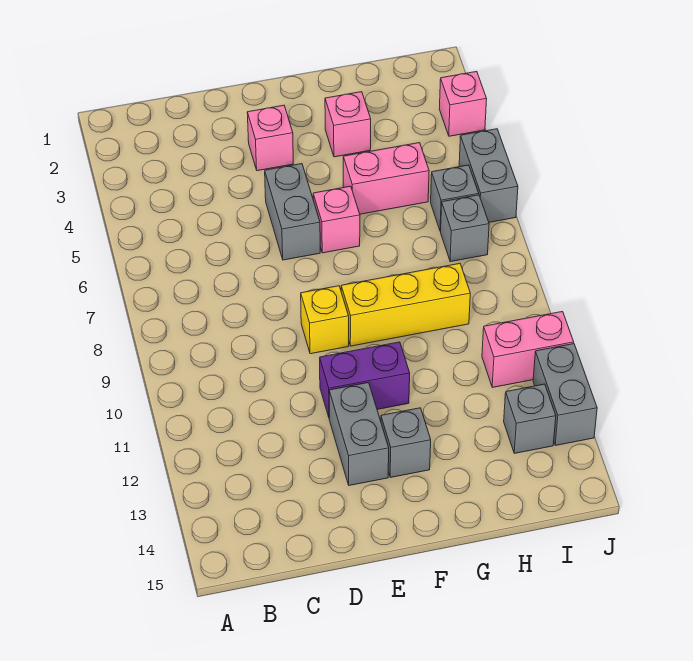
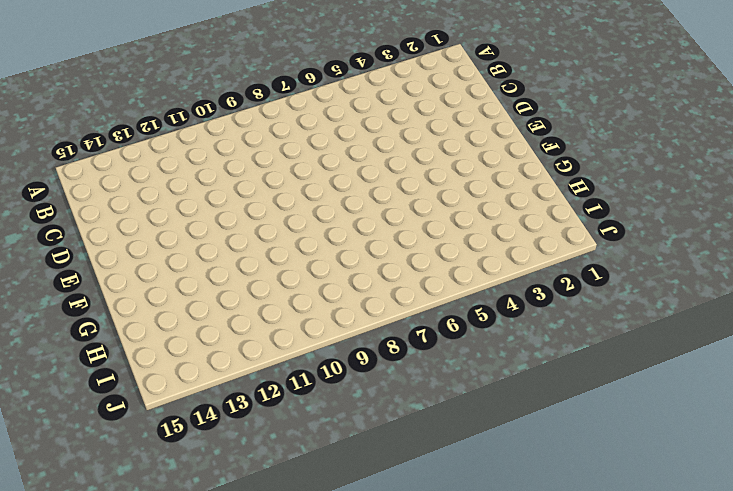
none -> pink brick E3 level 1
none -> grey brick E5:E6 level 1
none -> yellow brick E9 level 1

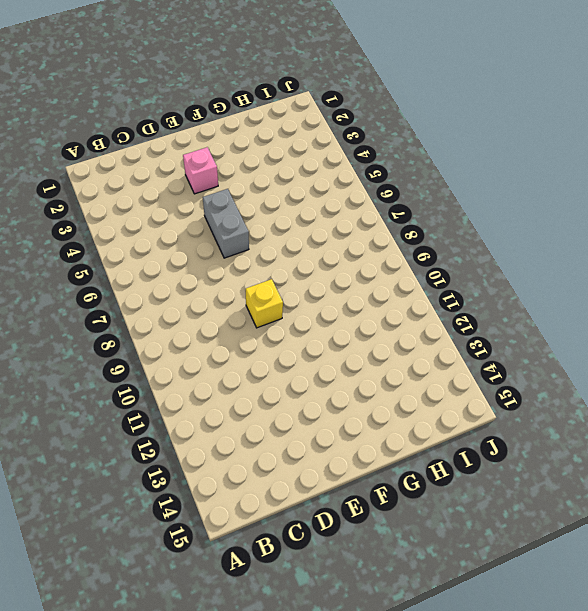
none -> purple brick E11:F11 level 1
none -> grey brick E12:E13 level 1
none -> pink brick F6 level 1

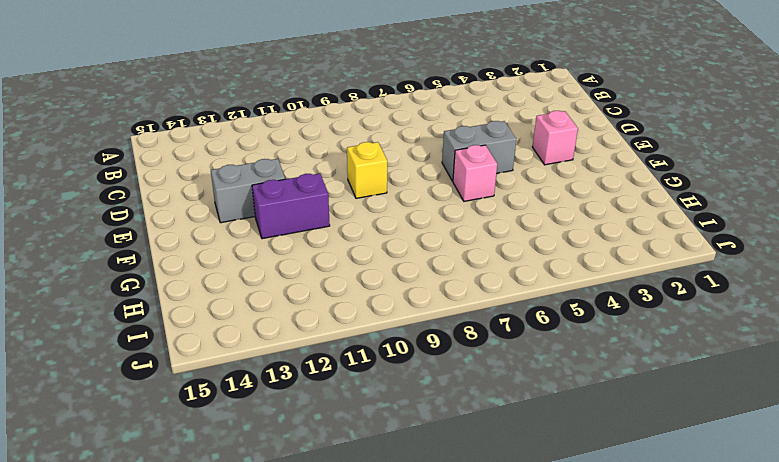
purple brick F11:F12 level 1 -> purple brick E11:F11 level 1
none -> yellow brick F9:H9 level 1
none -> grey brick F13 level 1
none -> pink brick G3 level 1

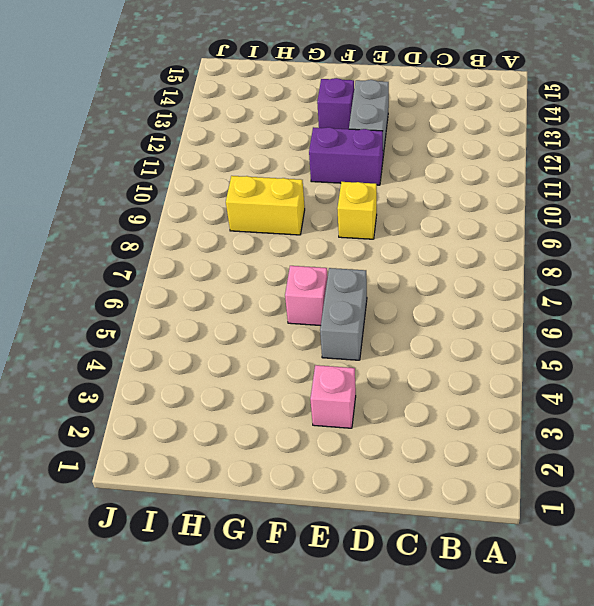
purple brick F13 level 1 -> grey brick F13 level 1
yellow brick G9:H9 level 1 -> yellow brick F9:H9 level 1
none -> pink brick G3 level 1
none -> pink brick G5:H5 level 1
none -> grey brick I6 level 1

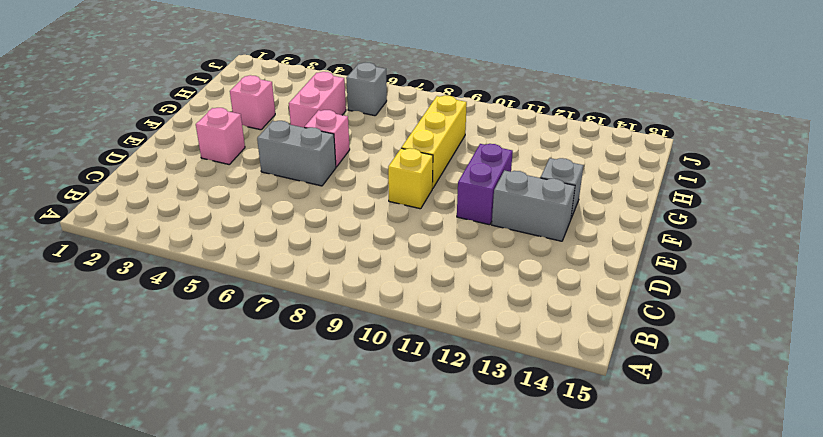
none -> grey brick I7 level 1
none -> pink brick I11:J11 level 1
none -> grey brick I13 level 1

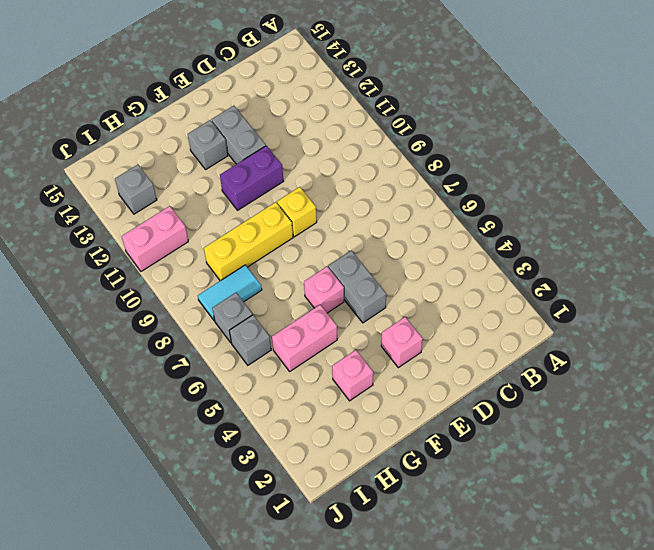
cyan tile H8:I8 level 1 -> none
none -> pink brick J3 level 1
none -> grey brick J5:J6 level 1
none -> grey brick J12:J13 level 1

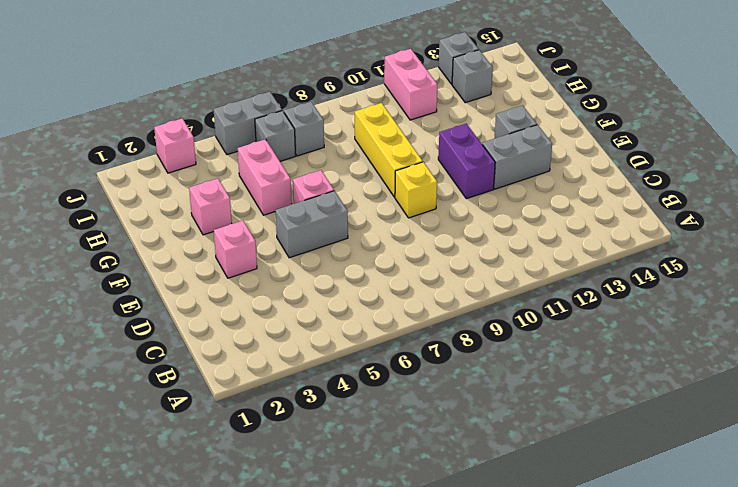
grey brick J13 level 1 -> grey brick J12:J13 level 1

